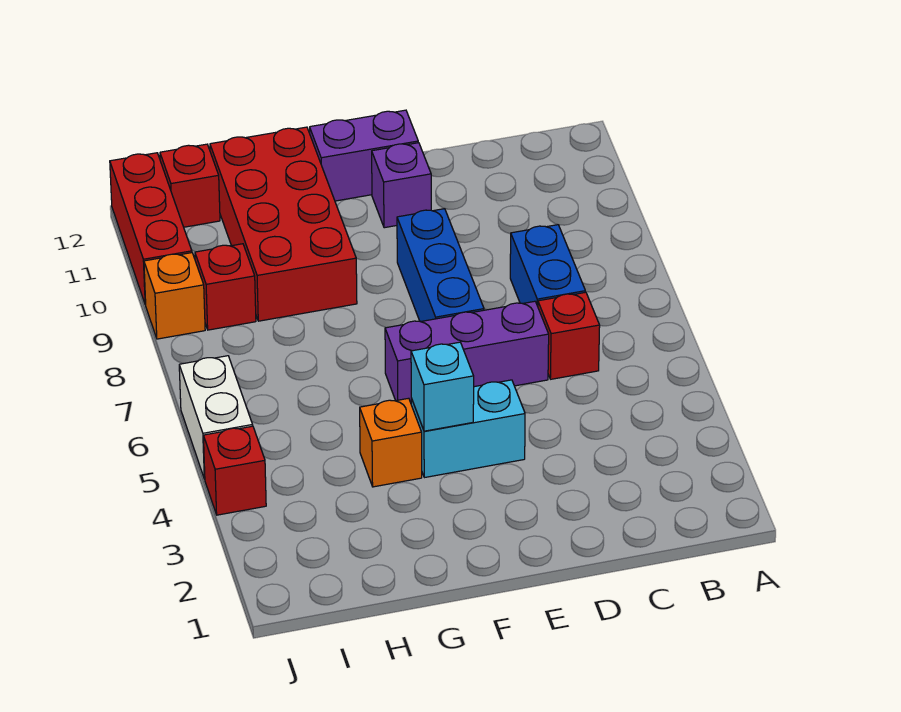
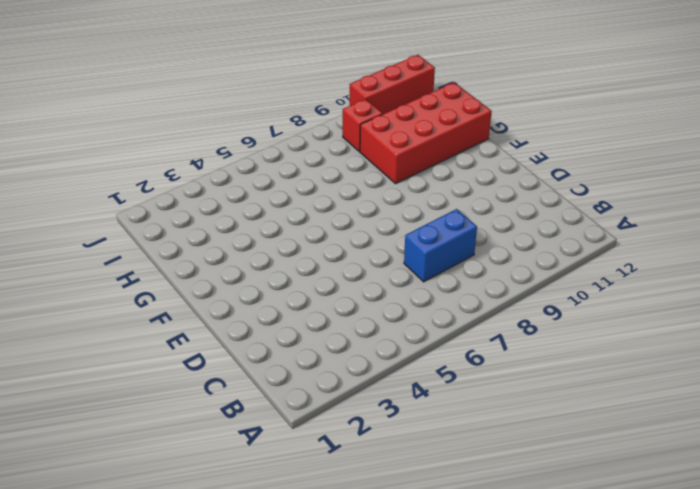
none -> red brick C6 level 1
none -> purple brick D6:F6 level 1
none -> cyan brick E4:F4 level 1

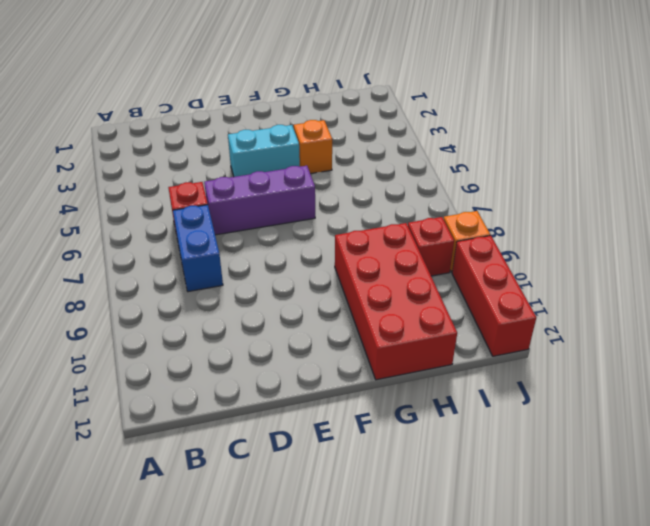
none -> blue brick E7:E9 level 1
none -> purple brick E11 level 1
none -> purple brick E12:F12 level 1

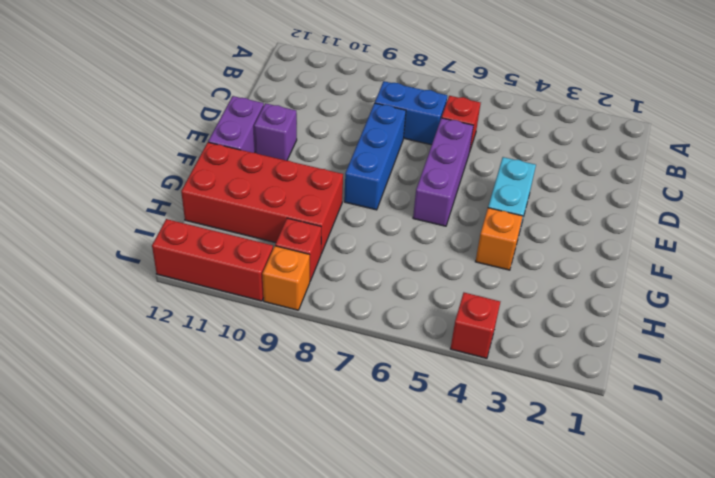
blue brick D8:F8 level 1 -> blue brick E7:E9 level 1
none -> red brick I12 level 1
none -> white brick J5:J6 level 1
none -> cyan brick F4 level 2

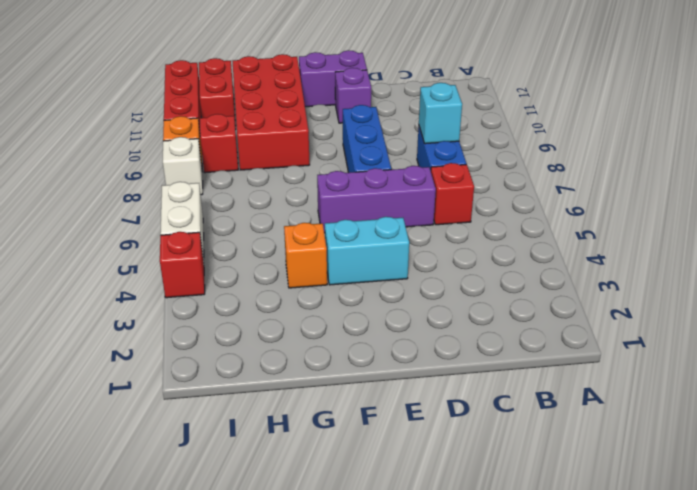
cyan brick C8 level 2 -> cyan brick F4 level 2
red brick I11:I12 level 1 -> red brick I12 level 1
white brick J8 level 1 -> none

